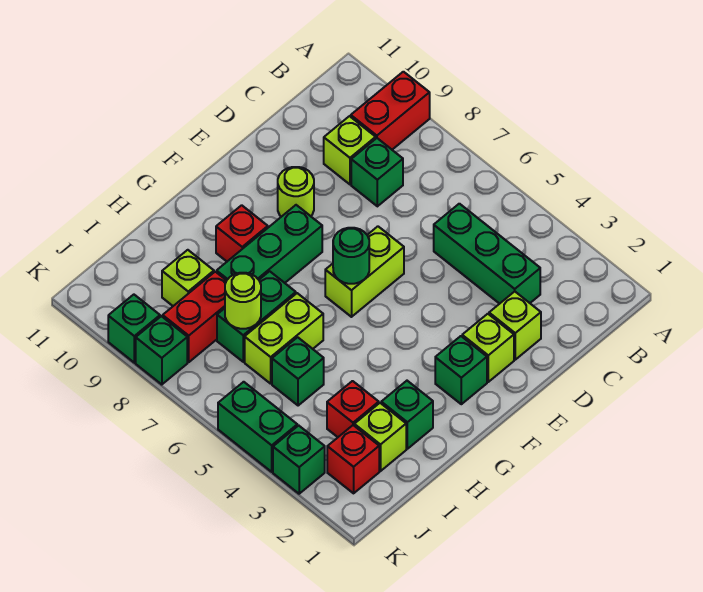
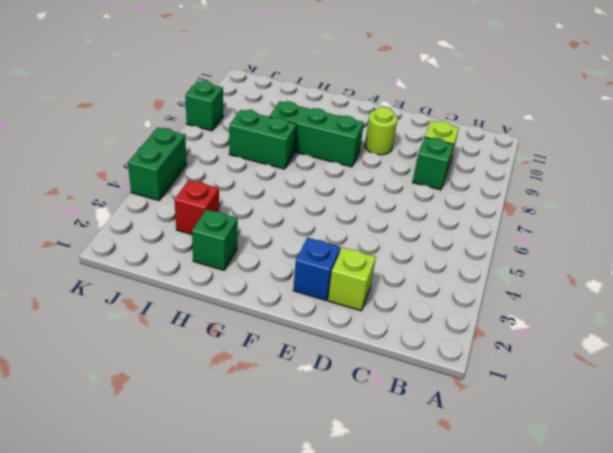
blue brick E2 level 1 -> lime brick E2 level 1
none -> red brick A9:B9 level 1
none -> green brick C3:C5 level 1
none -> lime brick E6:F6 level 1

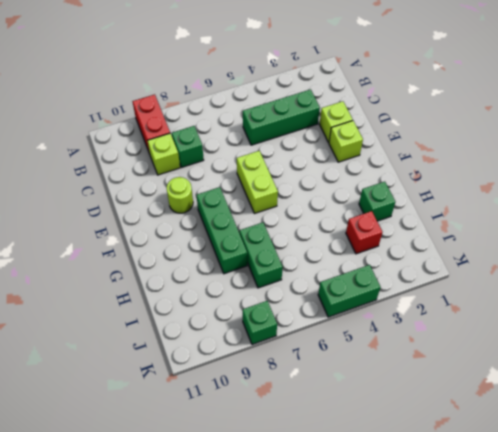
none -> green brick F2 level 1
none -> red brick G9 level 1
none -> lime brick H6:I6 level 1

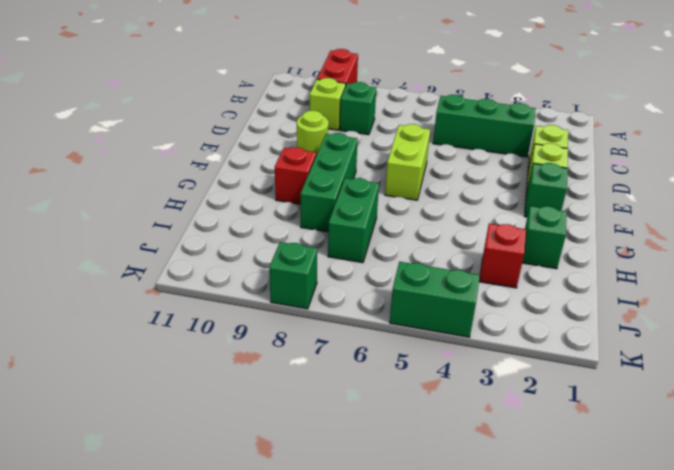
none -> lime brick H6:I6 level 1
none -> lime brick I2 level 1
none -> green brick I5 level 1

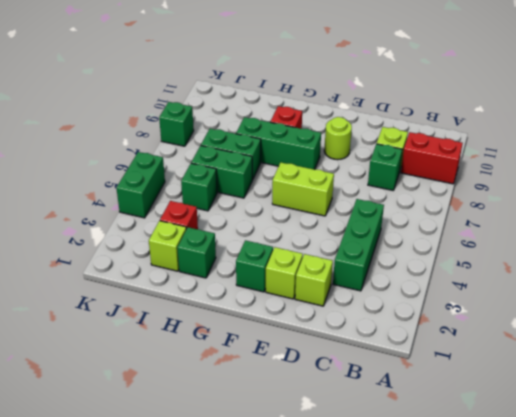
green brick H6:I6 level 1 -> lime brick H6:I6 level 1
none -> red brick I8:J8 level 1
none -> lime brick I9 level 1
none -> red brick J2 level 1

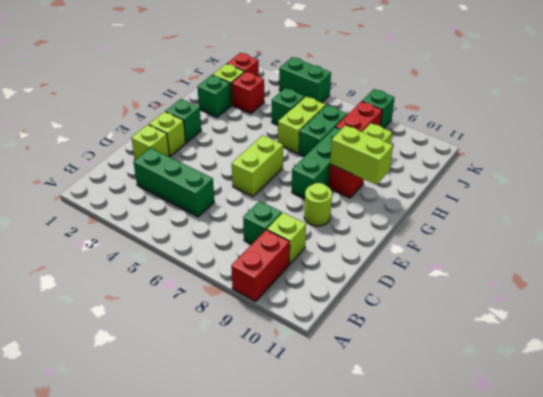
lime brick G9:G10 level 2 -> none
none -> green brick K3 level 1
none -> green brick K9 level 1
none -> green round brick F6 level 2

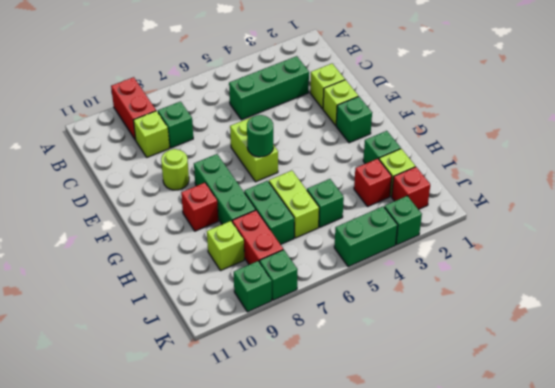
none -> lime round brick I7 level 2

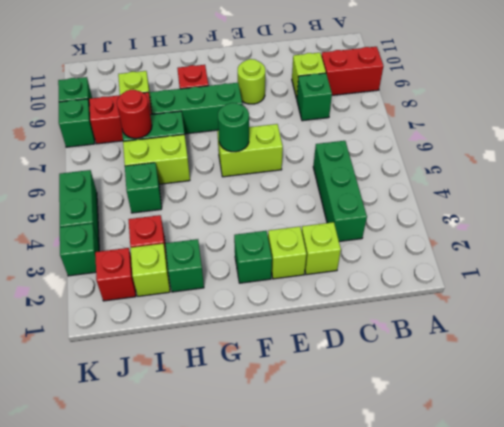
red round brick I7 level 2 -> lime round brick I7 level 2

